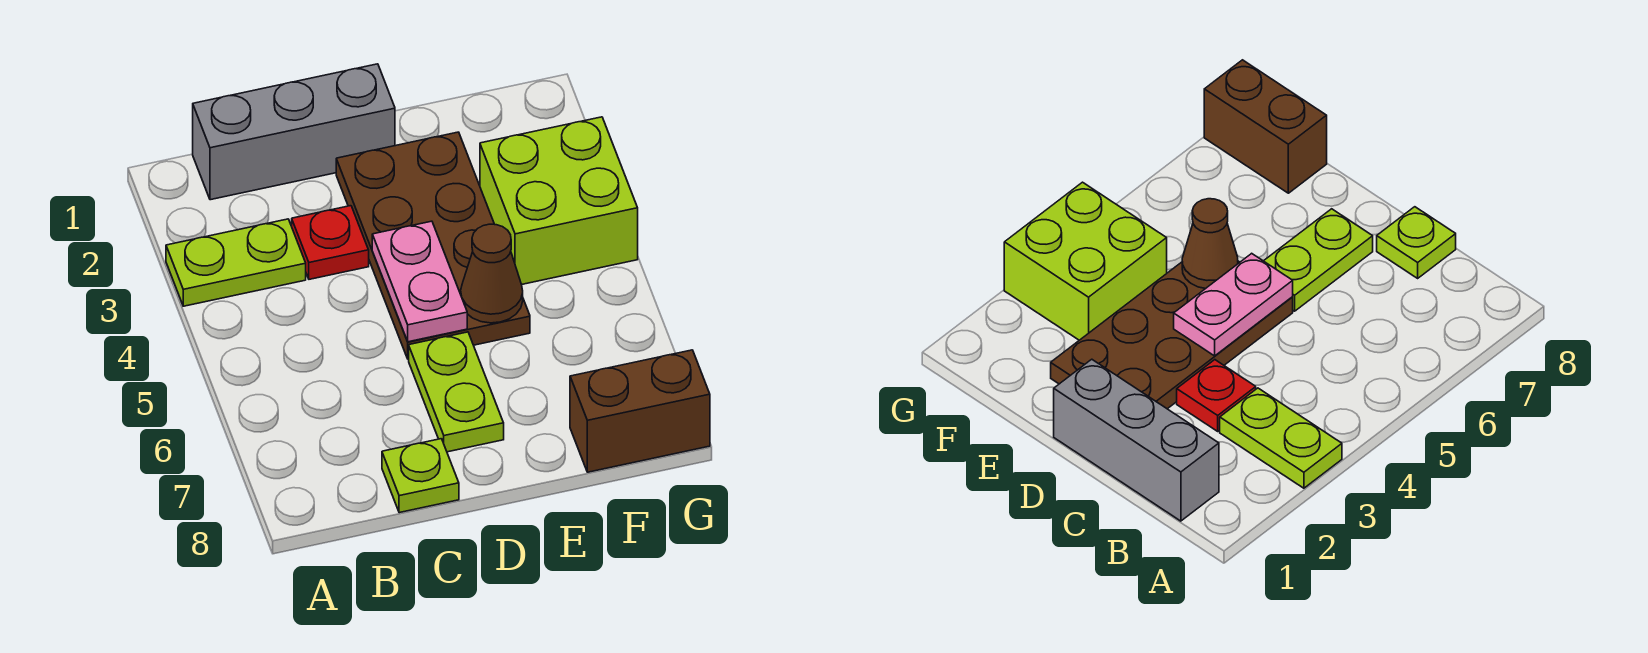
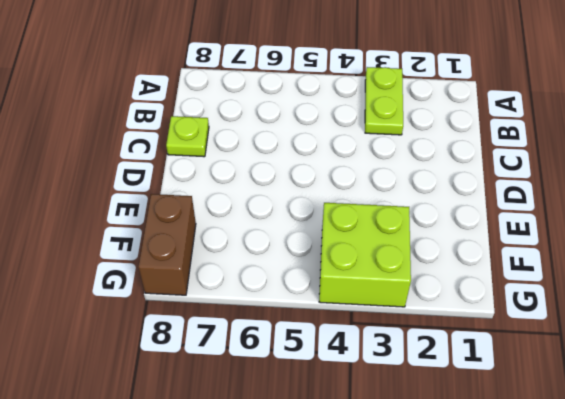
none -> grey brick B1:D1 level 1
none -> red plate C3 level 1

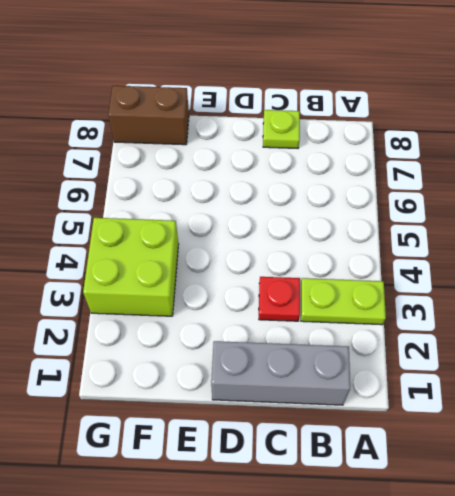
none -> brown plate D2:E5 level 1
none -> lime plate D6:D7 level 1

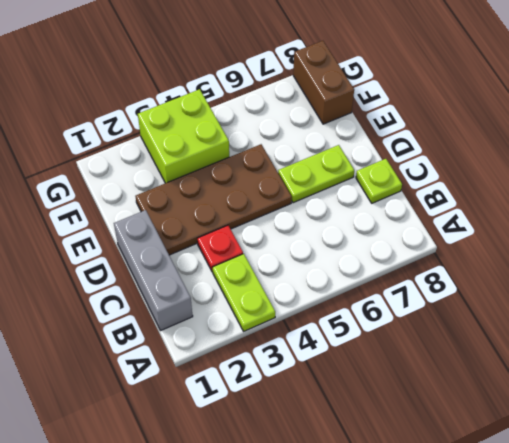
none -> pink plate D4:D5 level 2
none -> brown cone E5 level 2

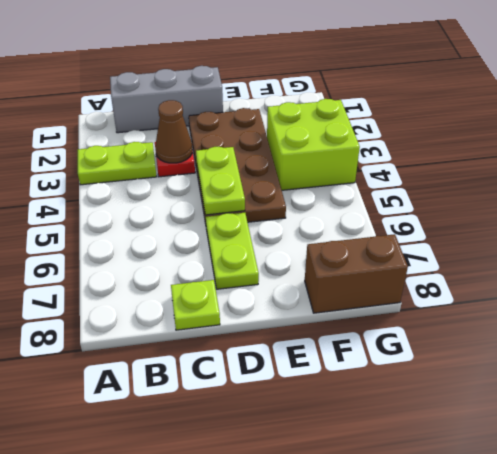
brown cone C3 level 2 -> brown cone E5 level 2
lime plate D4:D5 level 2 -> pink plate D4:D5 level 2

